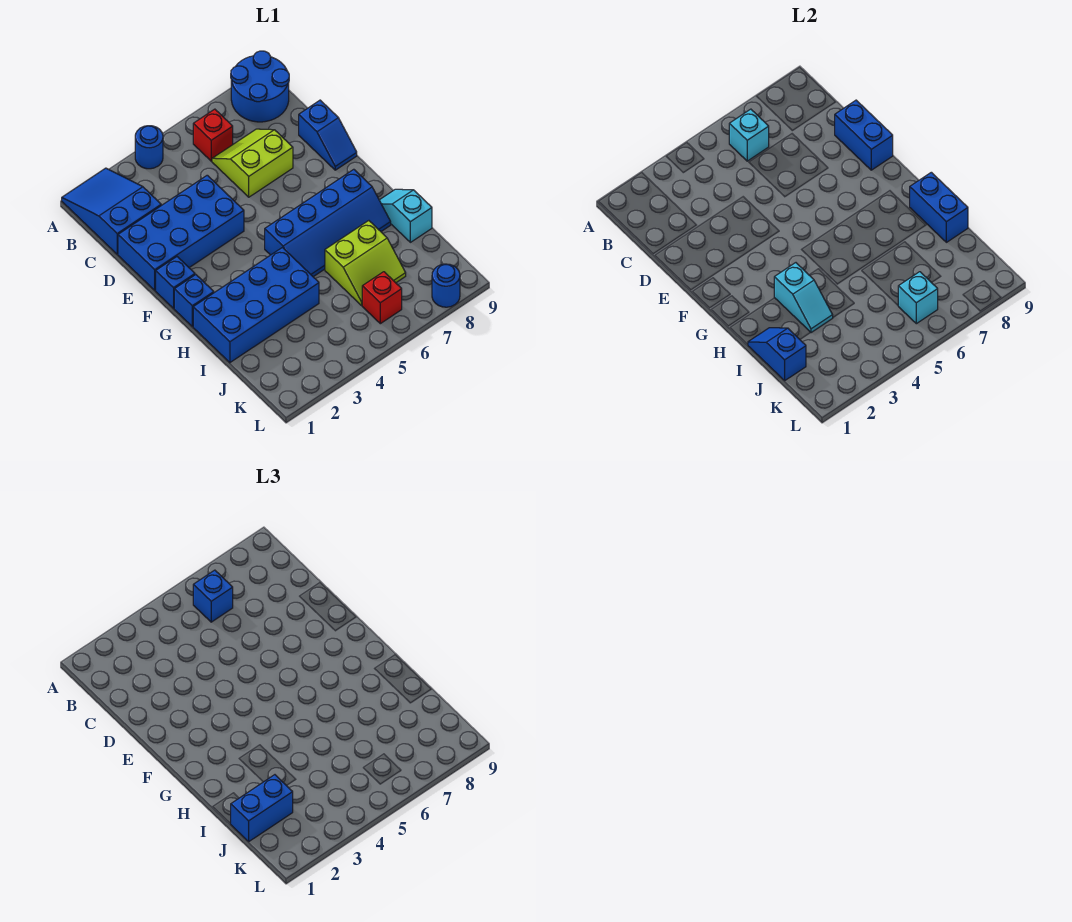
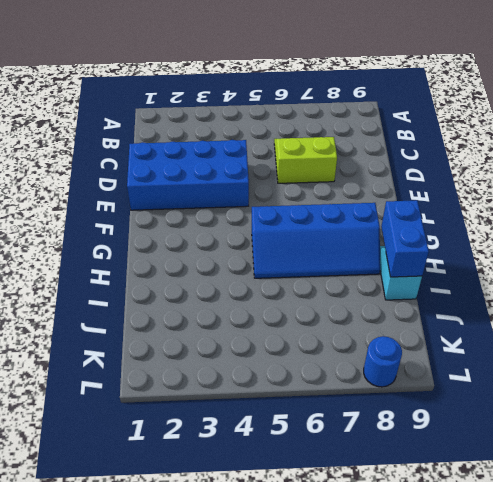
none -> blue slope A1:C2 level 1 top C
none -> blue round brick A4 level 1
none -> blue round brick A8:B9 level 1

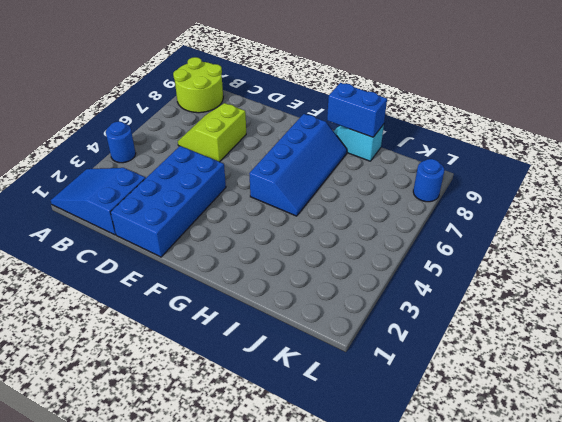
lime round brick A8:B9 level 1 -> blue round brick A8:B9 level 1
none -> red brick B6 level 1
none -> blue slope D9:E9 level 1 top D
none -> blue brick F1 level 1

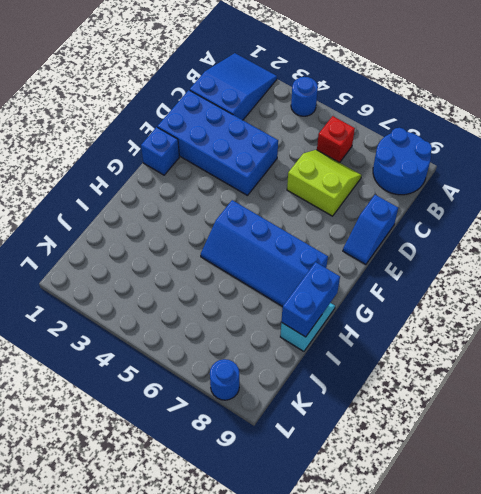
none -> blue brick G1 level 1
none -> blue brick H1:I4 level 1
none -> lime slope I6:J7 level 1 top I

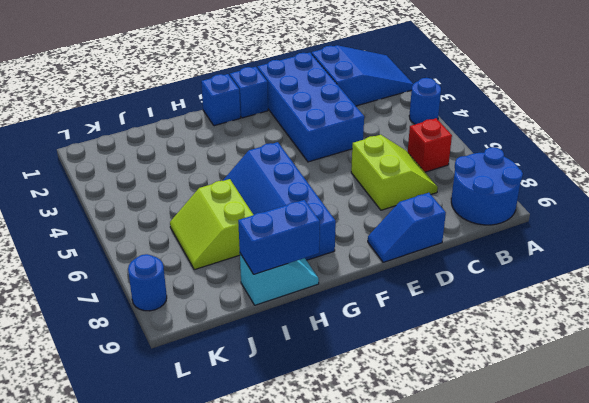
none -> blue brick H1:I4 level 1
none -> red brick K6 level 1
none -> cyan brick B6 level 2

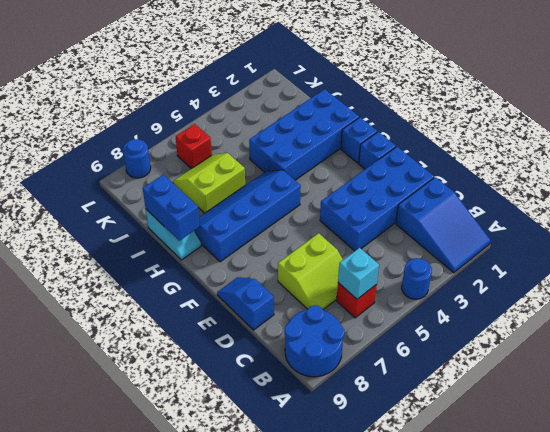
none -> blue brick D9:E9 level 2
none -> cyan slope H3:I3 level 2 top H
none -> blue slope I1:J1 level 2 top J

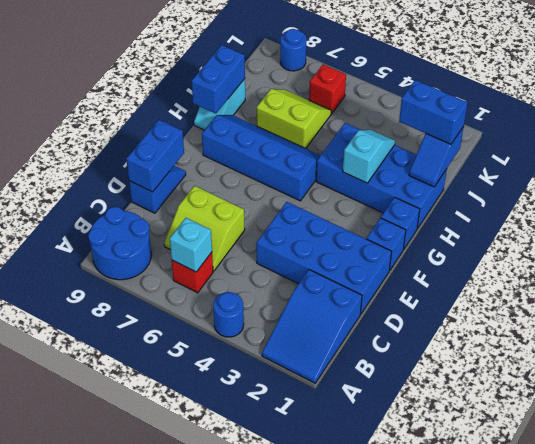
none -> cyan brick K6 level 2
none -> blue brick B6 level 3

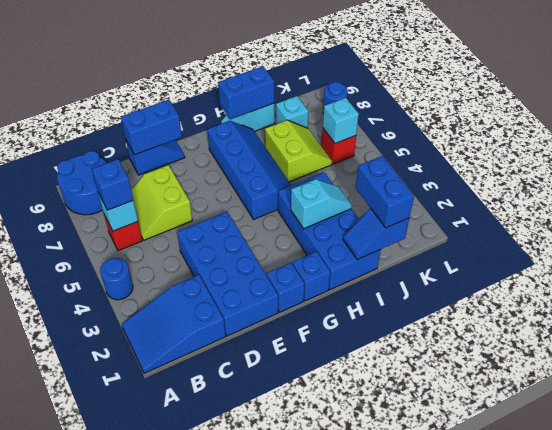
cyan brick J8 level 1 -> none

